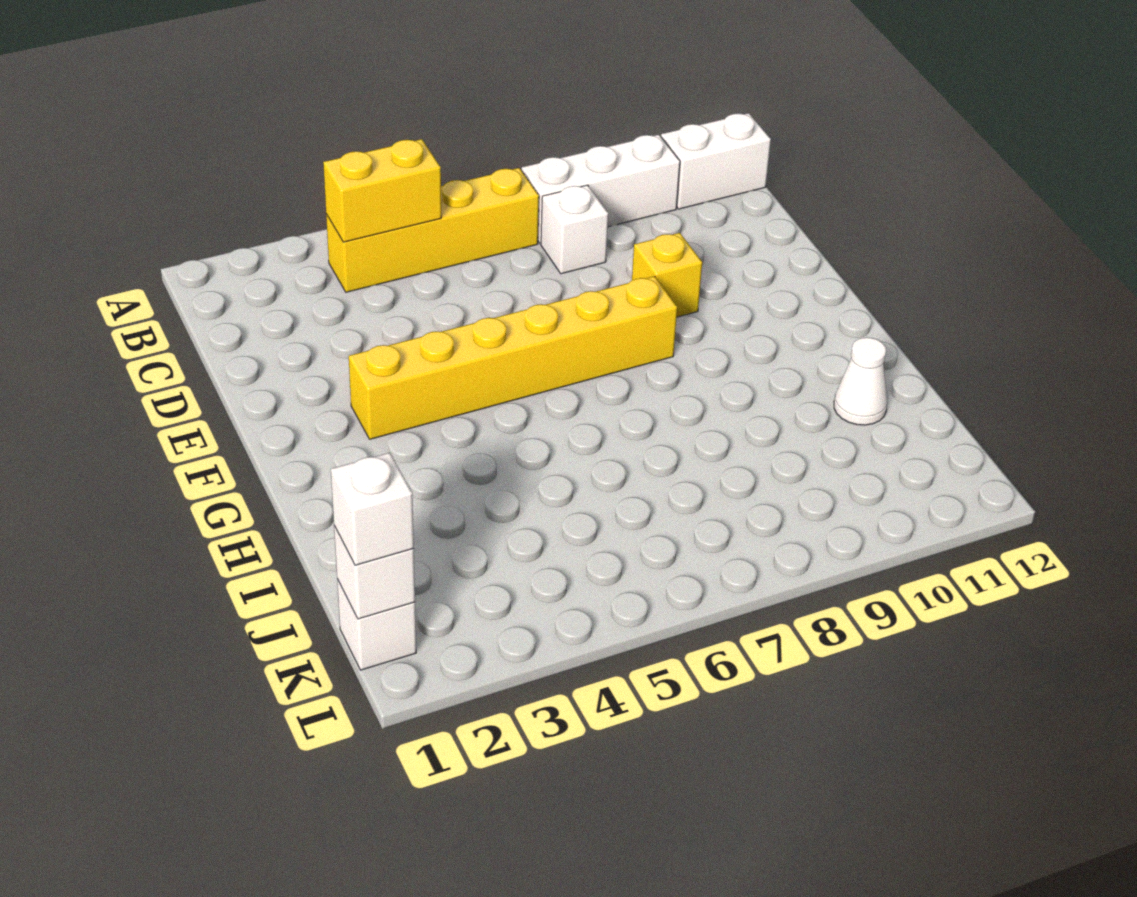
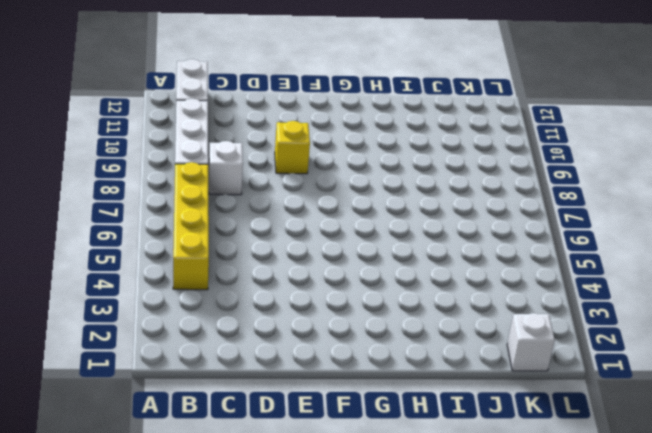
none -> yellow brick F3:F8 level 1
none -> white cone I11 level 1

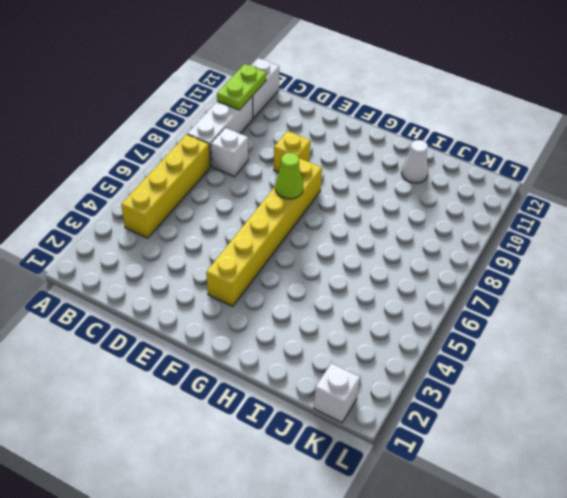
lime plate B10:B11 level 2 -> none
lime cone F7 level 2 -> none
none -> yellow brick B4:B5 level 2
none -> white brick K1 level 2

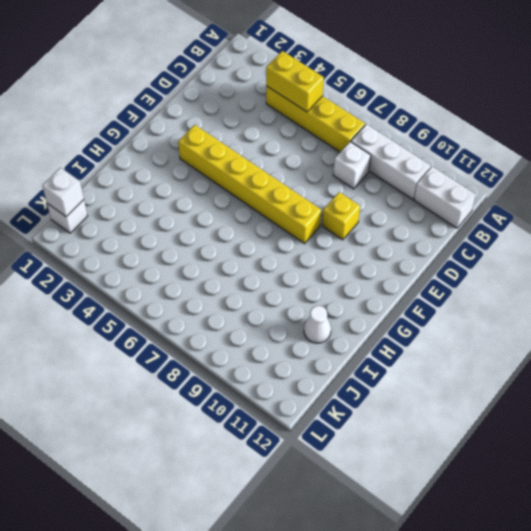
none -> white brick K1 level 3

